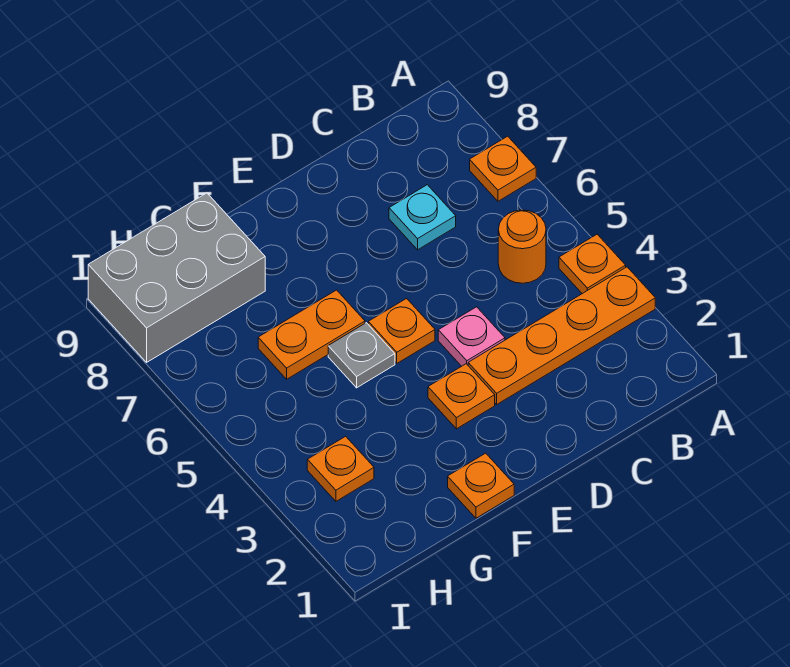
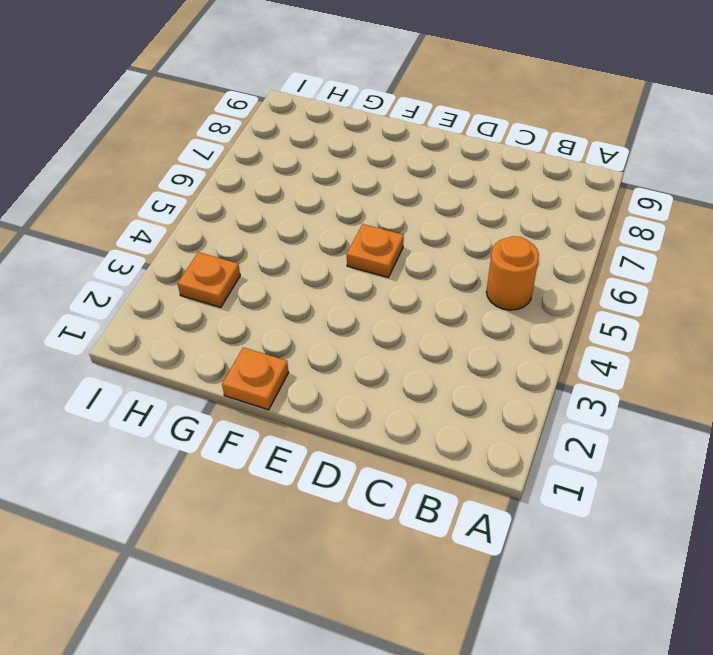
none -> orange plate A3:D3 level 1
none -> orange plate A4 level 1
none -> orange plate A7 level 1

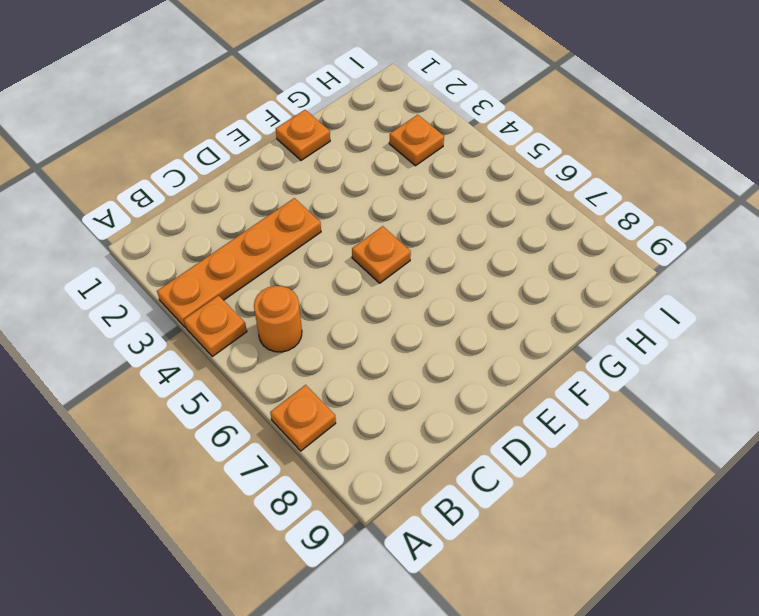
none -> cyan plate C7 level 1
none -> pink plate D4 level 1
none -> orange plate E3 level 1

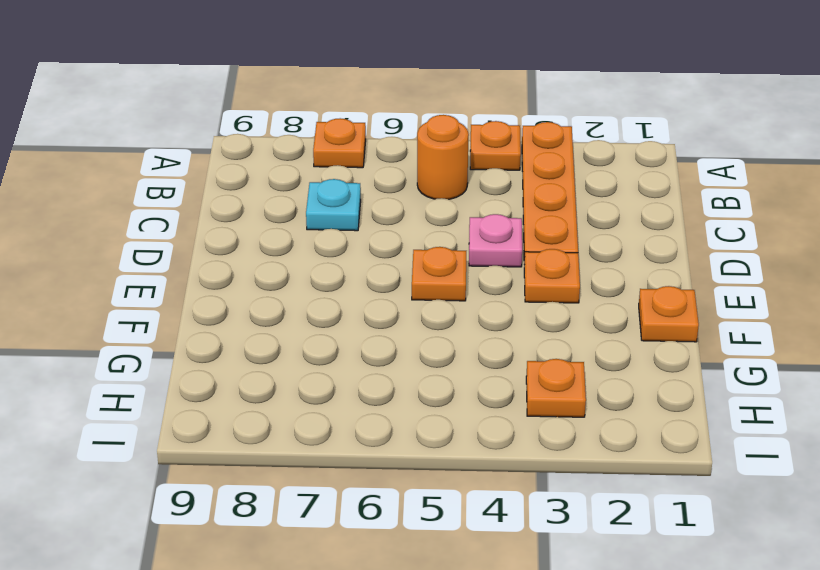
none -> grey plate F5 level 1
none -> orange plate F6:G6 level 1
none -> grey brick G8:I9 level 1

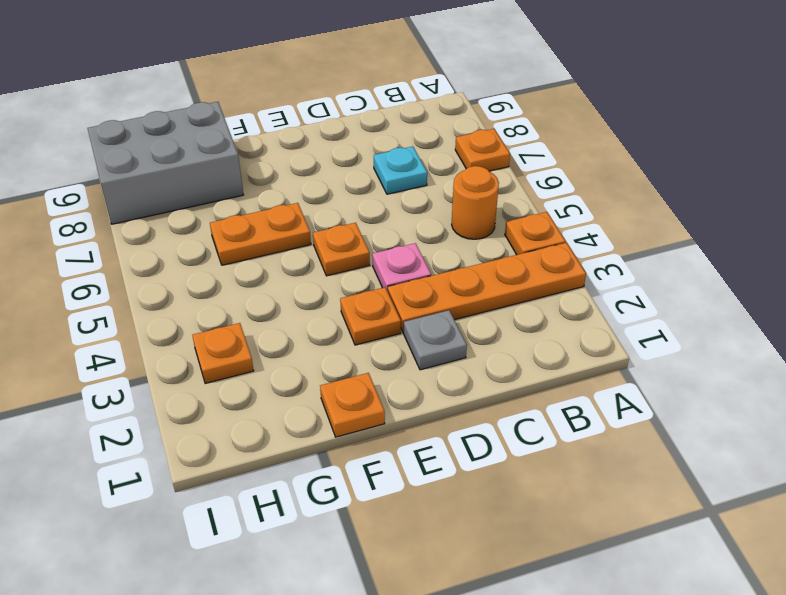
grey plate D2 level 1 -> grey plate F5 level 1

